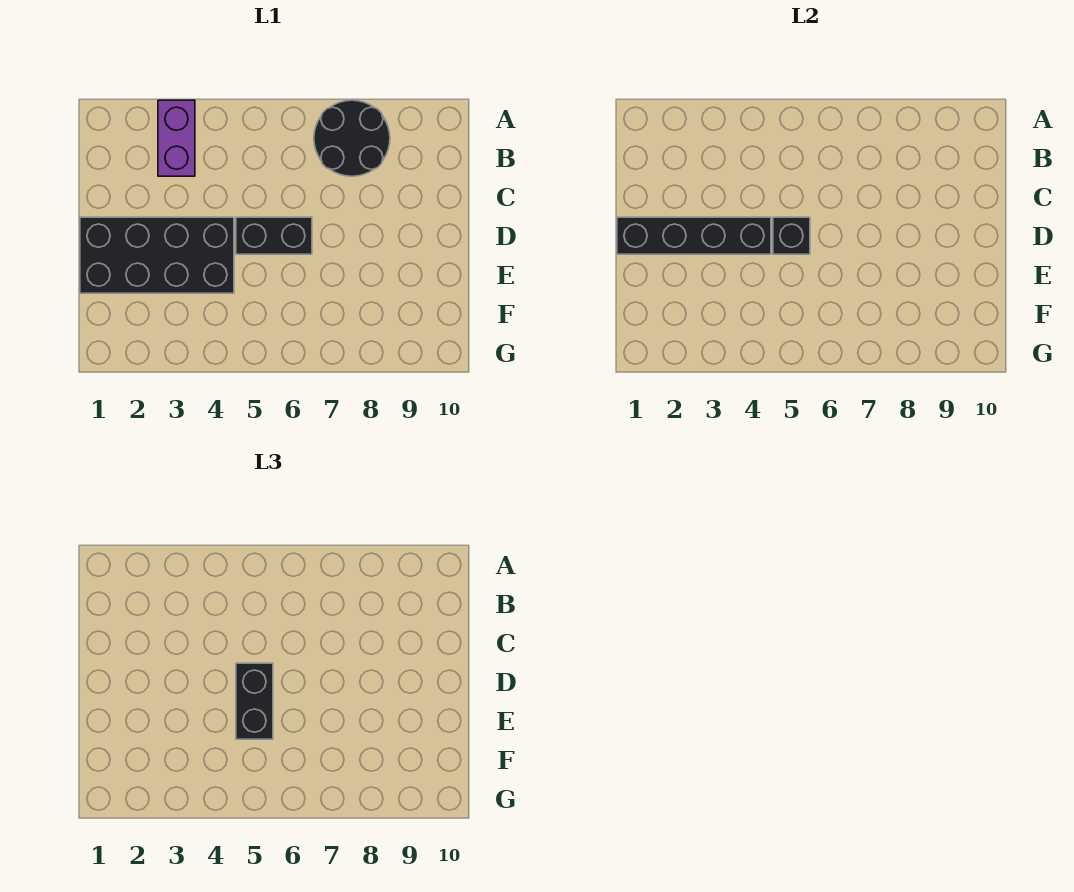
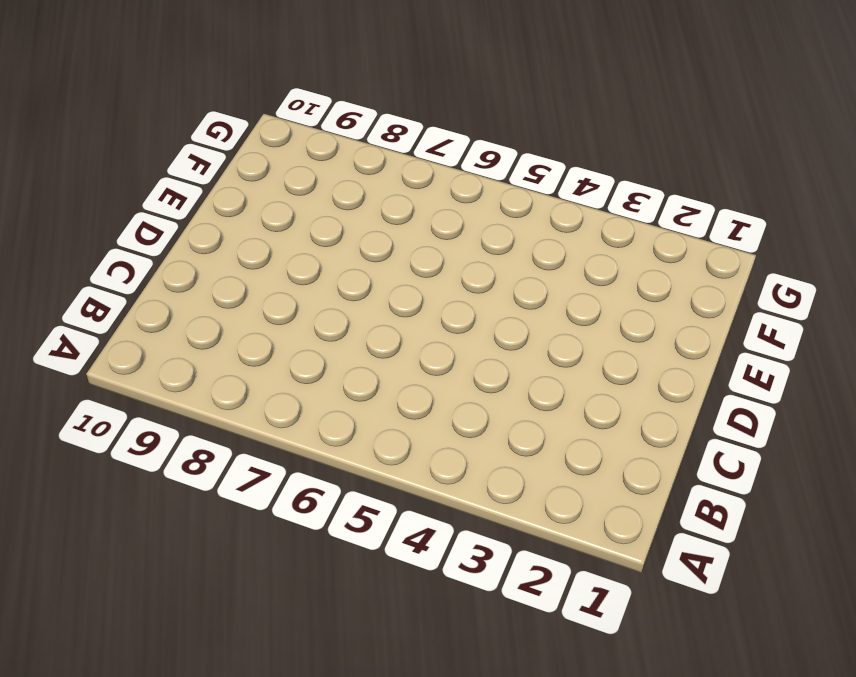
none -> purple brick A3:B3 level 1
none -> black round brick A7:B8 level 1

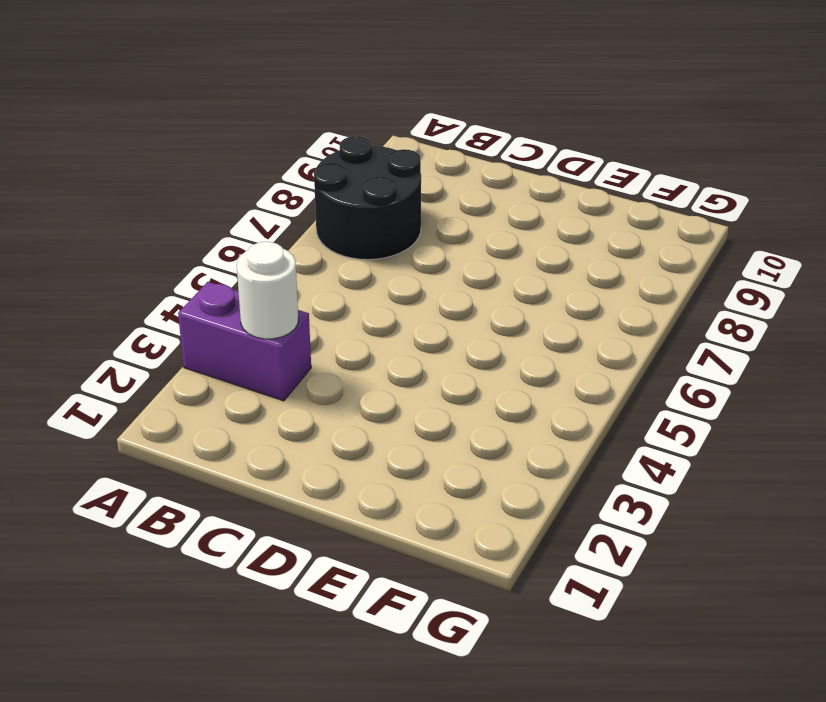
white round brick B3 level 2 -> none
none -> black brick D1:E4 level 1
none -> black brick D5:D6 level 1

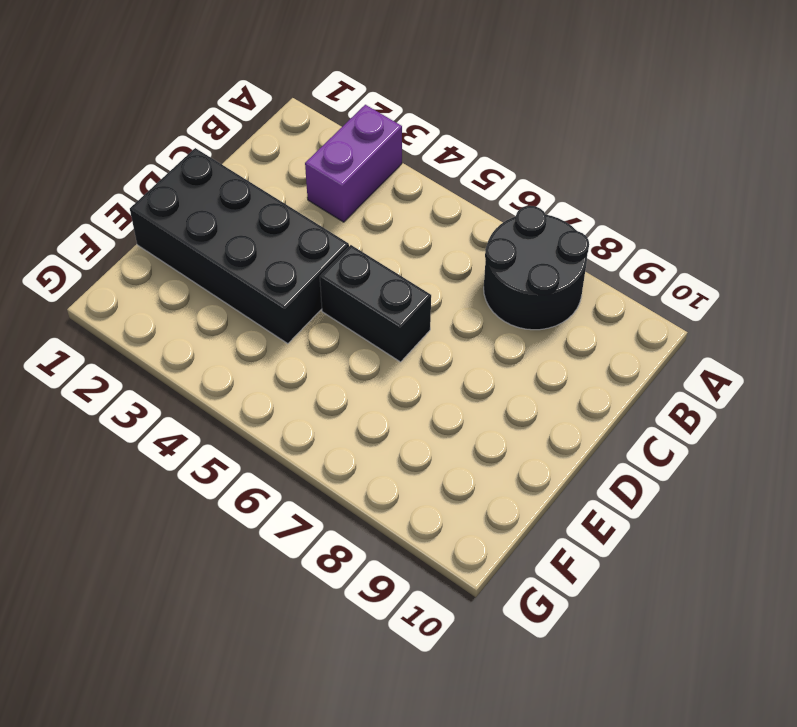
none -> black brick D1:D4 level 2
none -> black brick D5 level 2

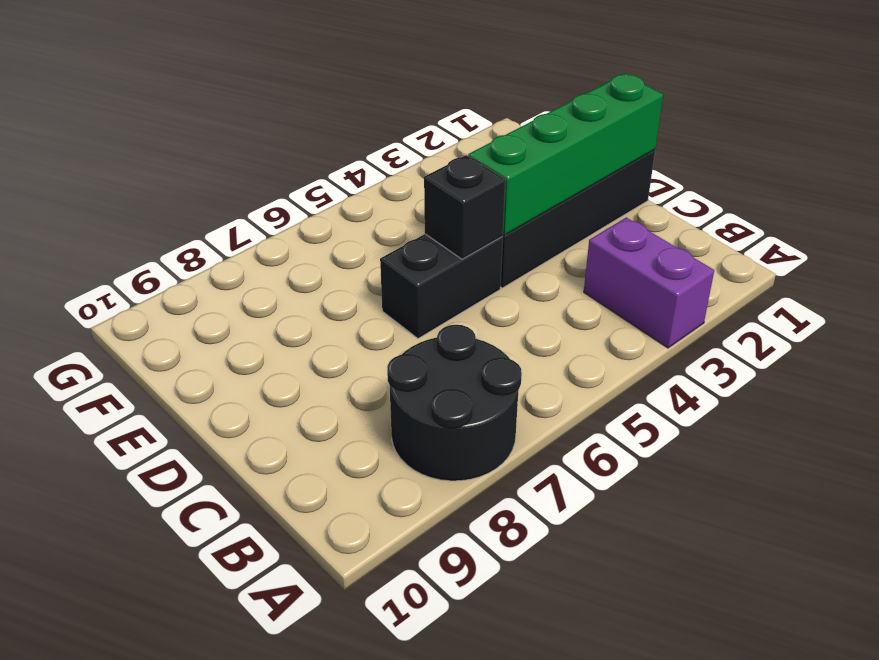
green brick D1:D4 level 2 -> black brick D1:D4 level 2
none -> black brick D5:E5 level 3

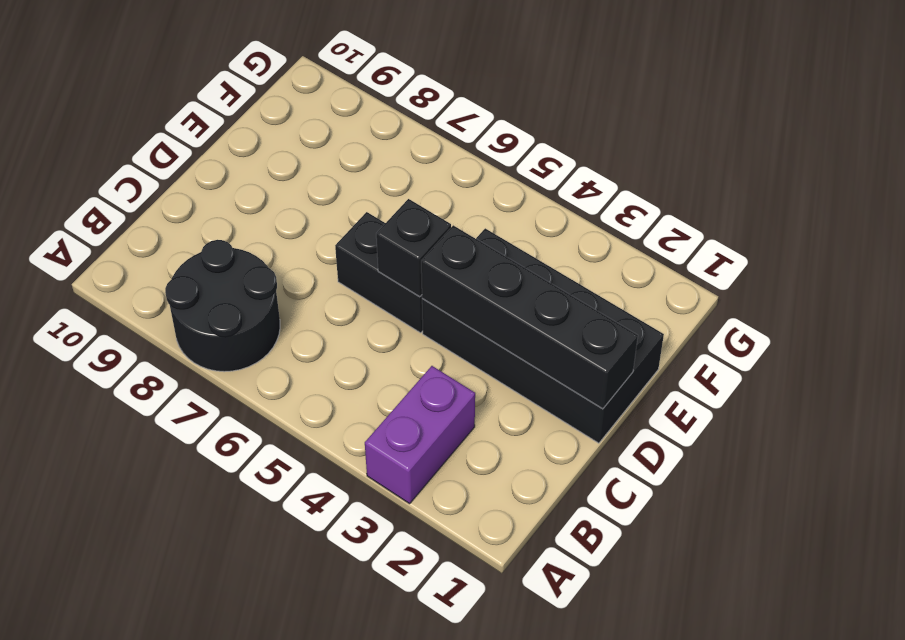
none -> black brick D5:E5 level 3

